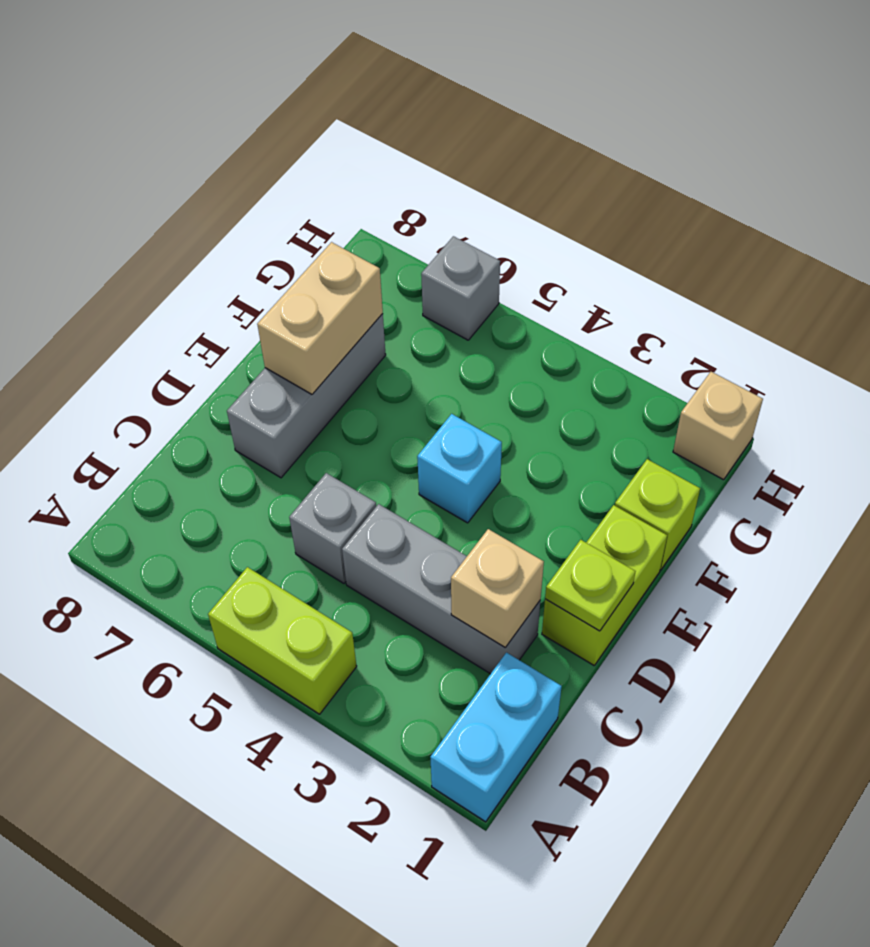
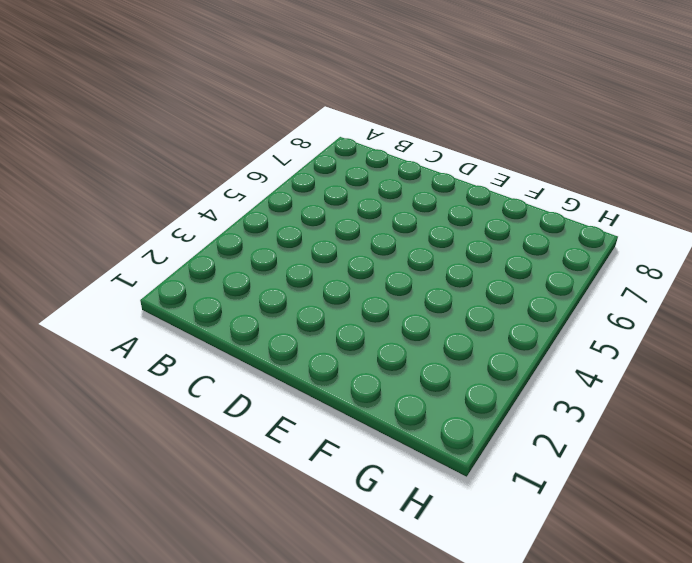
none -> cyan brick A1:B1 level 1
none -> lime brick A4:A5 level 1
none -> grey brick C2:C4 level 1

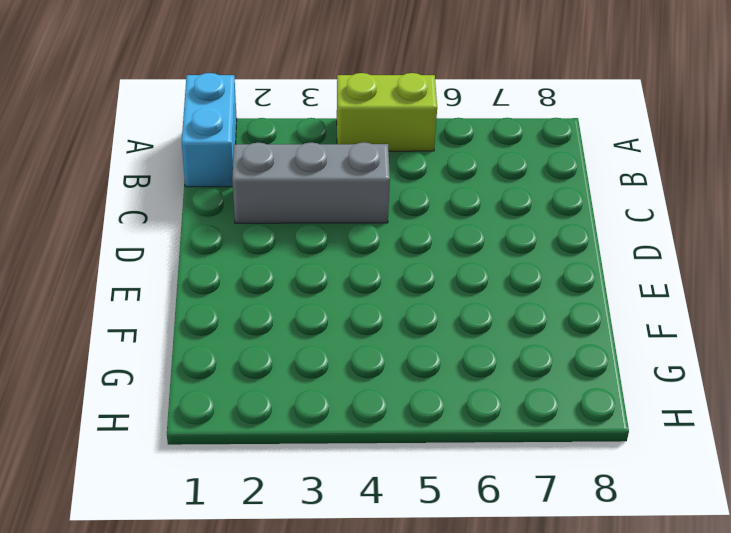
none -> grey brick C5 level 1
none -> lime brick D1:E1 level 1
none -> grey brick D7:F7 level 1

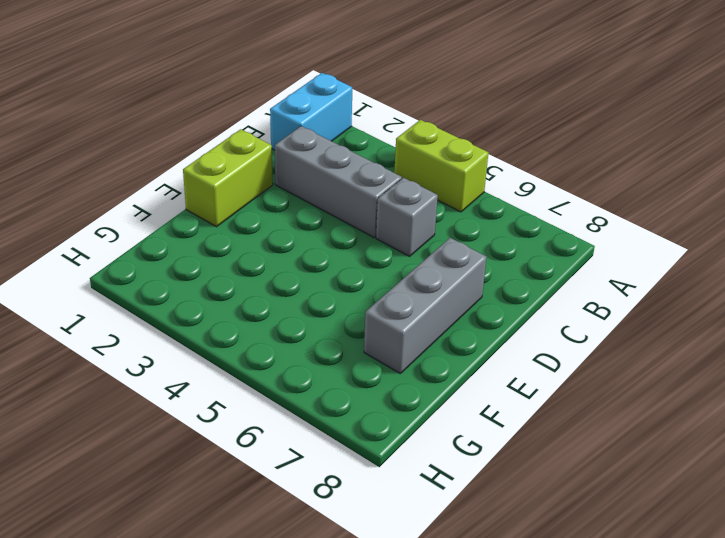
none -> cyan brick E4 level 1
none -> lime brick F1 level 1
none -> tan brick H1 level 1

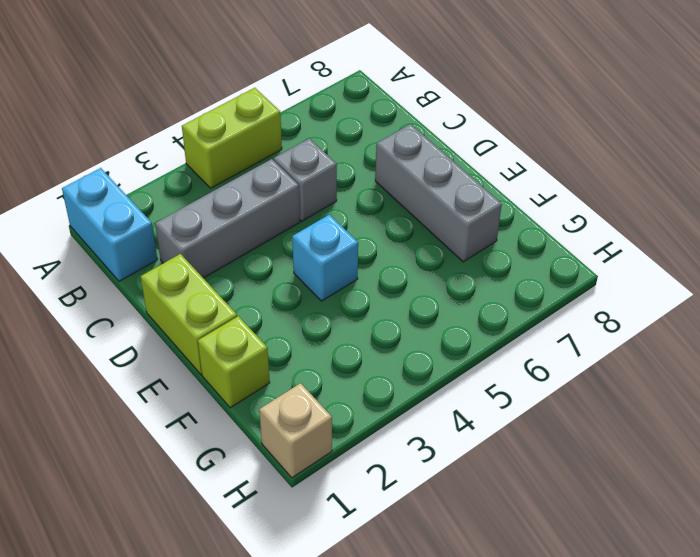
none -> grey brick H6 level 1
none -> tan brick C2 level 2
none -> lime plate D1 level 2

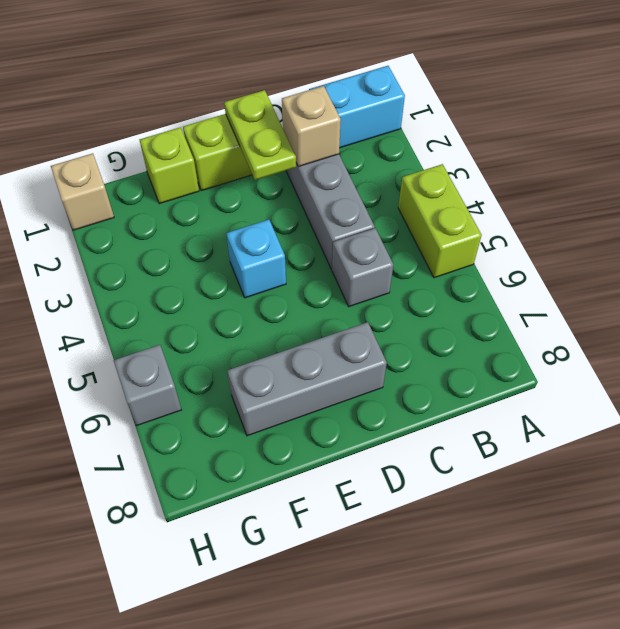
lime plate D1:D2 level 2 -> lime plate D1 level 2
none -> tan brick E7:F7 level 2

